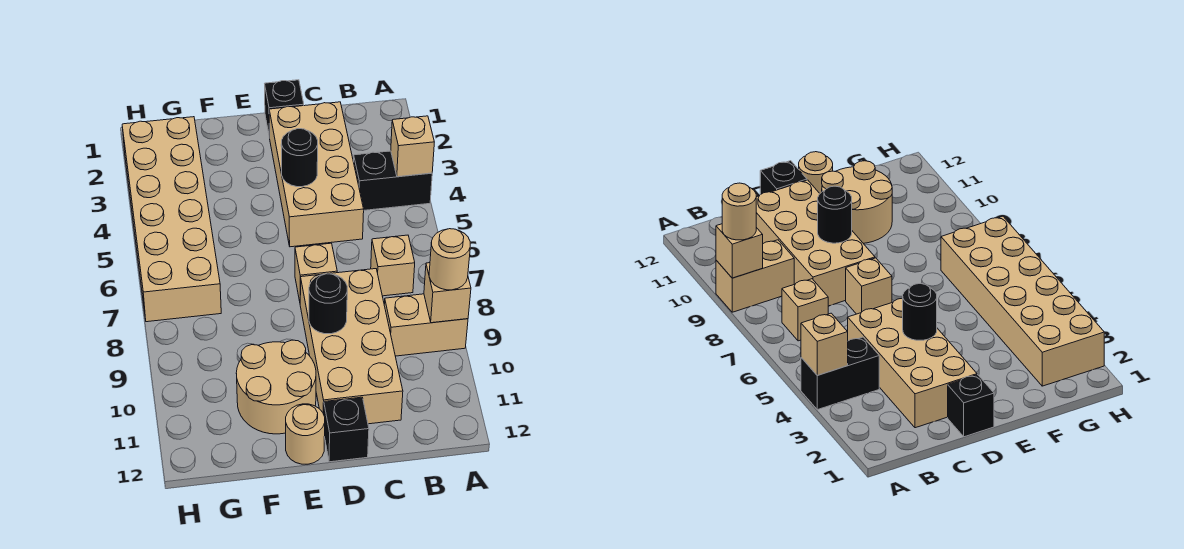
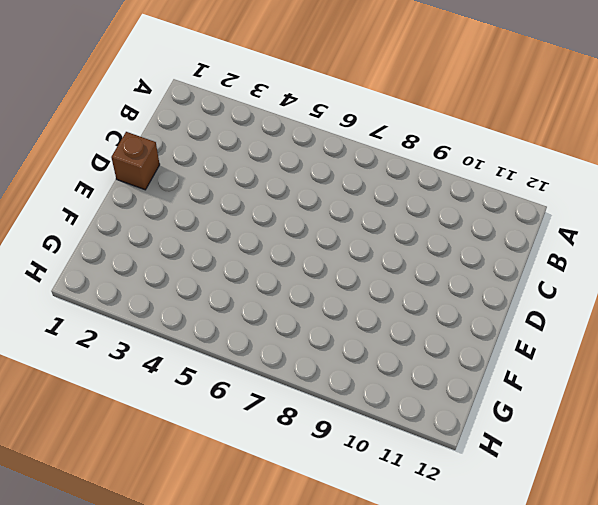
brown brick D1 level 1 -> black brick D1 level 1
none -> black brick A4:B4 level 1
none -> tan brick A9:B9 level 1
none -> tan brick B7 level 1

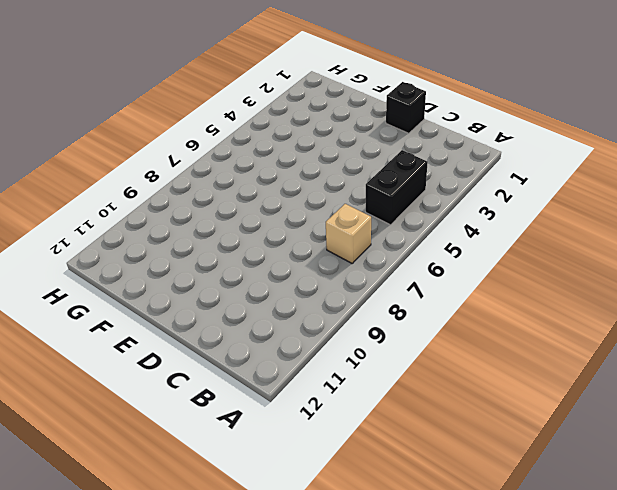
black brick B4:B5 level 1 -> black brick A4:B4 level 1
none -> tan brick A9:B9 level 1
none -> tan brick C2:D5 level 1
none -> tan brick C8:D11 level 1

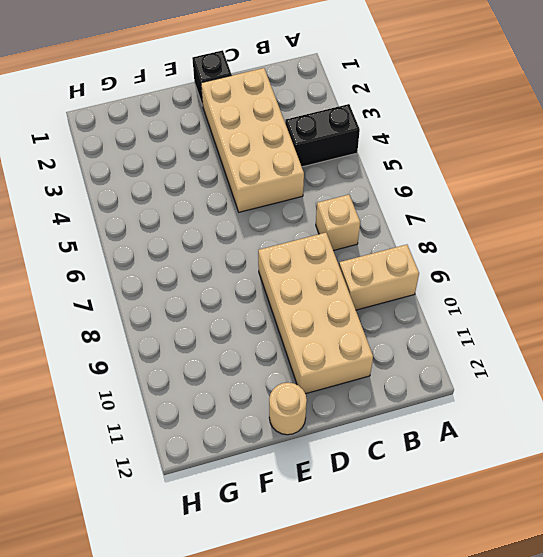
none -> tan brick D7 level 1
none -> black brick D12 level 1
none -> tan round brick E10:F11 level 1

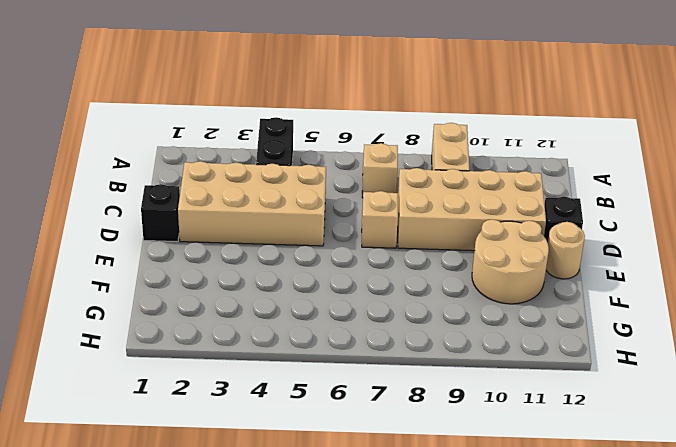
none -> tan brick G2:H7 level 1
none -> tan brick A4 level 2
none -> tan brick A9 level 2

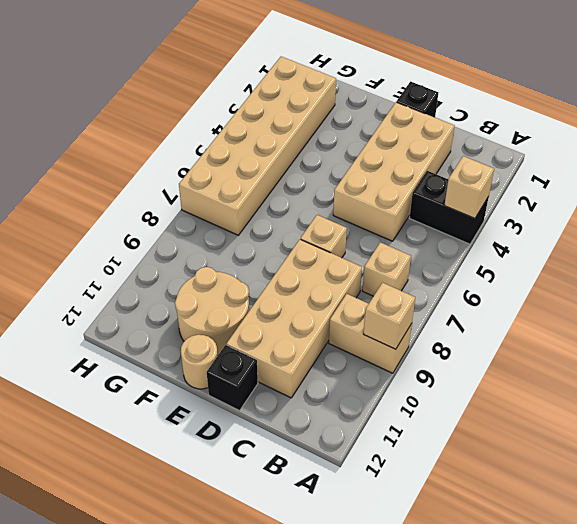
none -> black round brick D4 level 2
none -> black round brick D9 level 2
none -> tan round brick A9 level 3

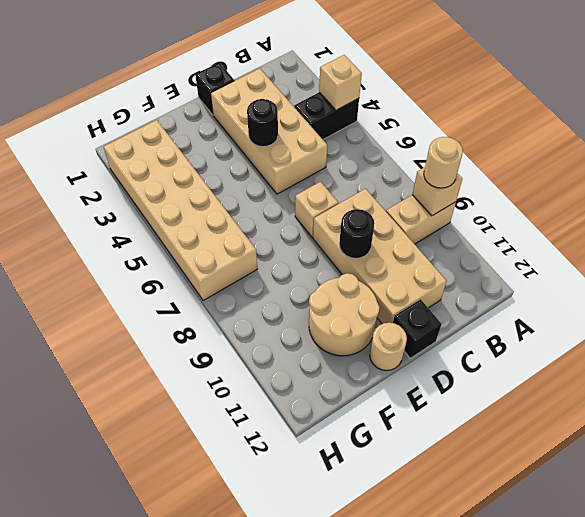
none -> tan brick B7 level 1

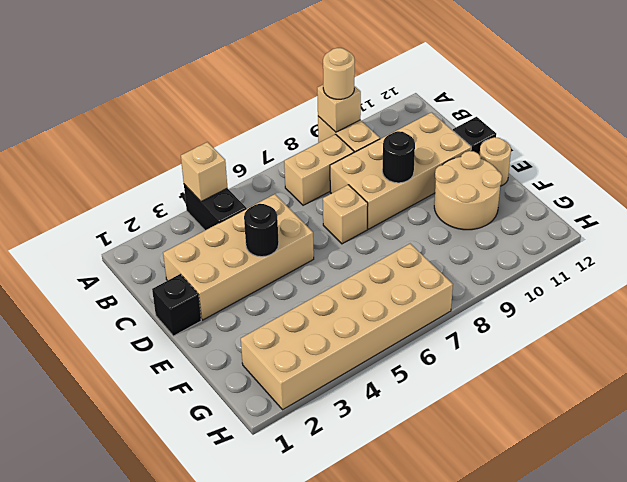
tan brick B7:B8 level 1 -> tan brick B7 level 1

